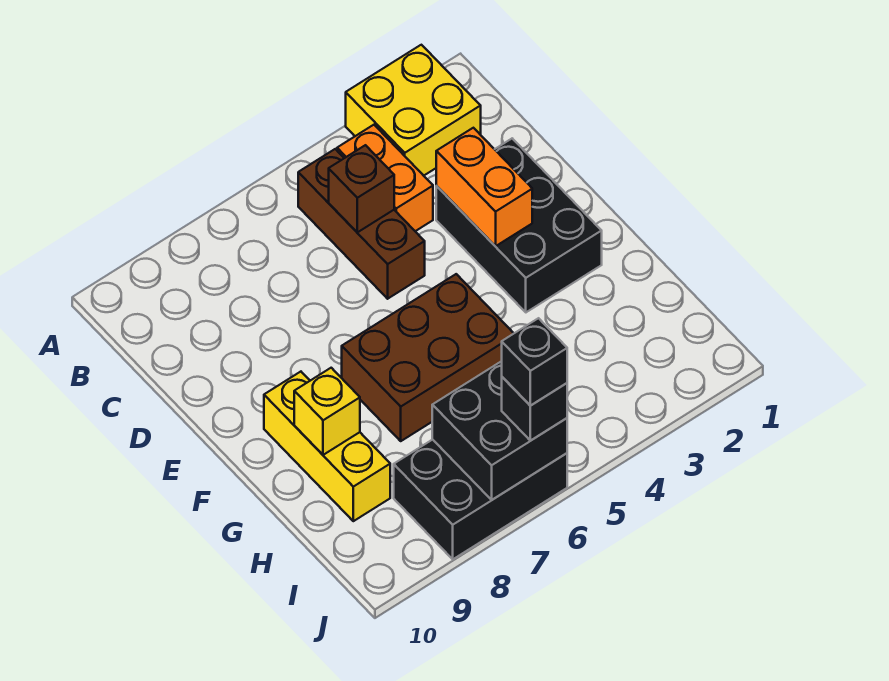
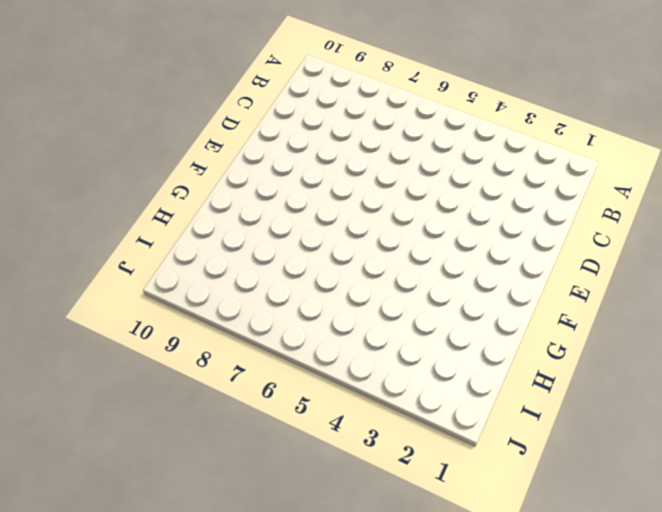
none -> yellow brick A2:B3 level 1
none -> orange brick B4:C4 level 1
none -> brown brick B5:D5 level 1

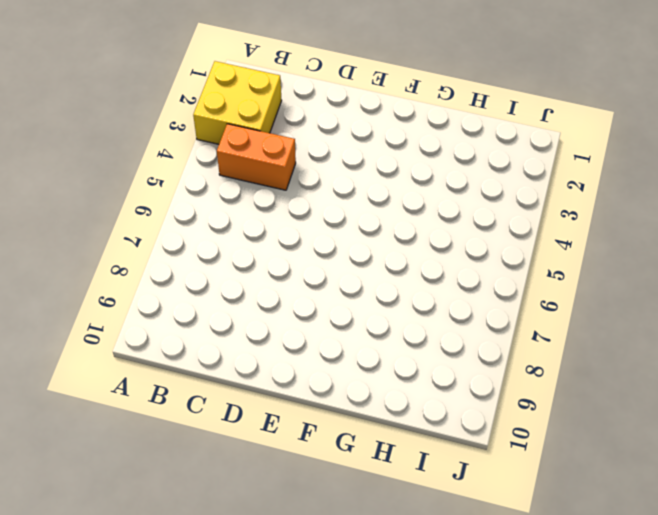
none -> brown brick B5:D5 level 1
none -> black brick D2:F3 level 1
none -> brown brick F5:G7 level 1

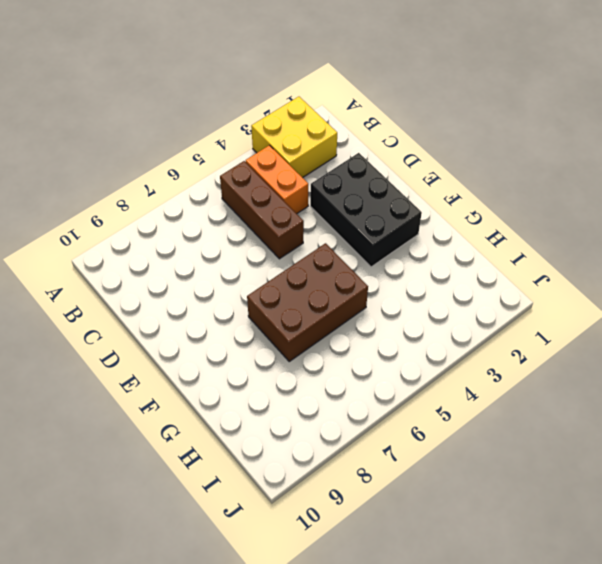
none -> yellow brick F9:H9 level 1
none -> black brick I6:J8 level 1
none -> brown brick C5 level 2

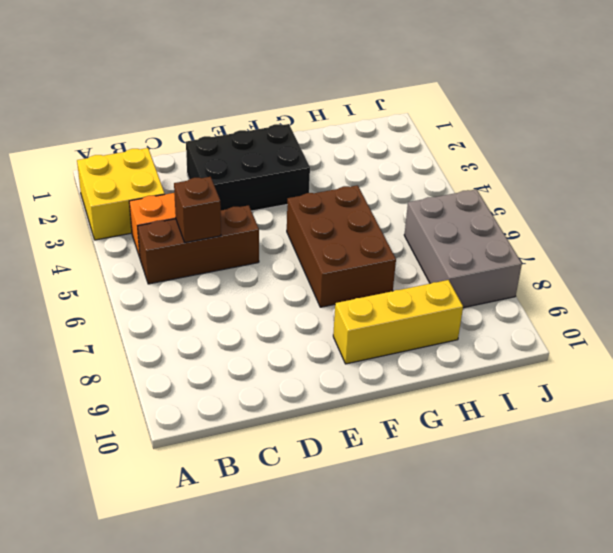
grey brick I6:J8 level 1 -> black brick I6:J8 level 1
none -> orange brick D3:E3 level 2
none -> yellow brick G9 level 2
none -> black brick I6:J7 level 2

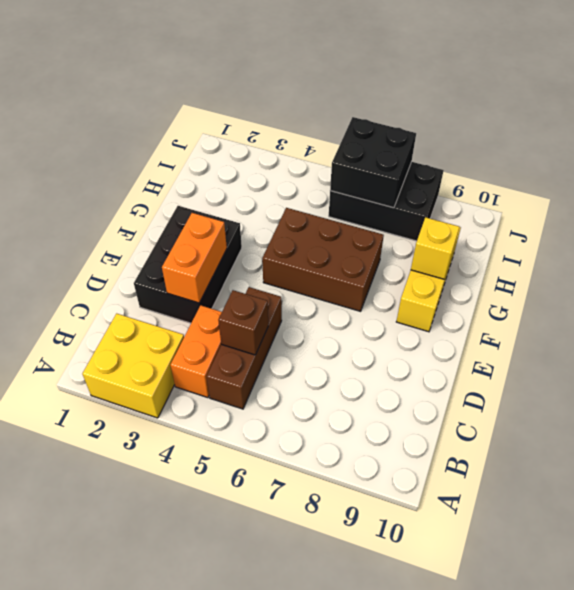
none -> black brick J6 level 3
none -> black brick J6 level 4

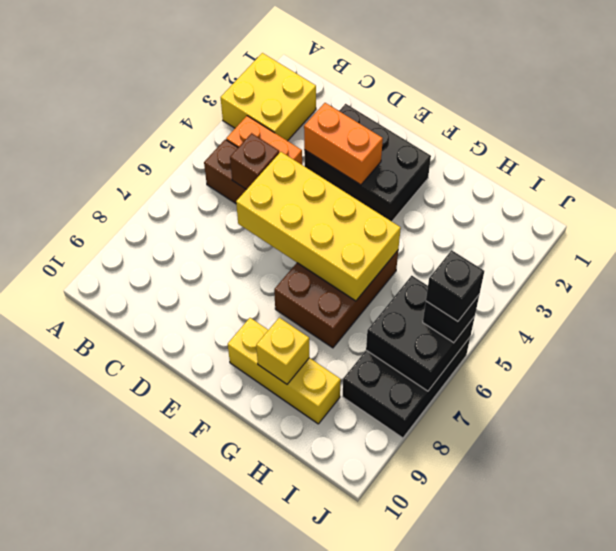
yellow brick D5:G6 level 2 -> none

